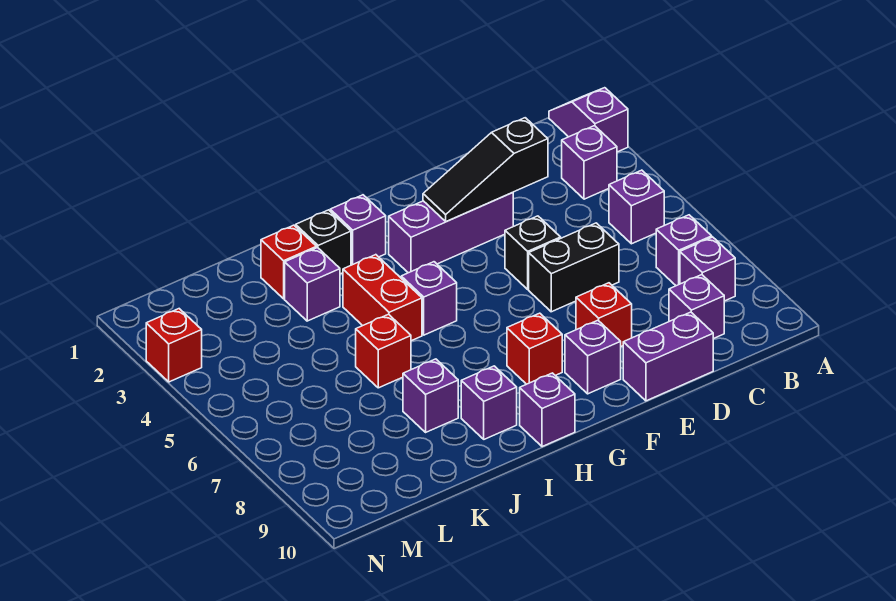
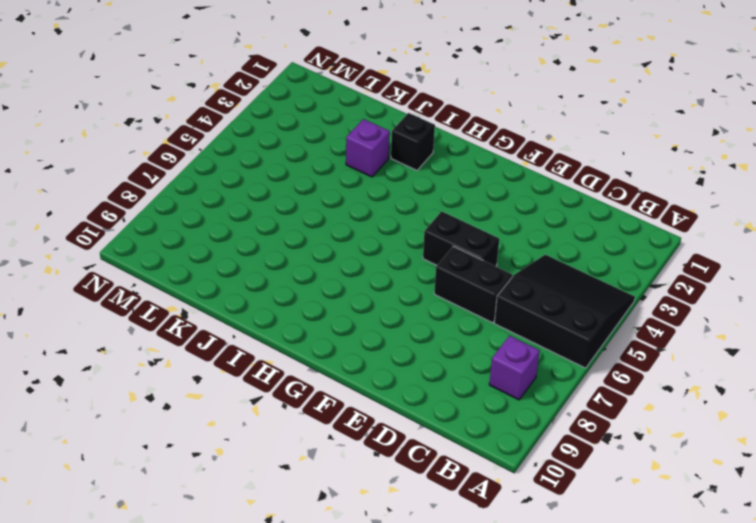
black slope A4:C6 level 1 top 6 -> purple brick B5 level 1
black brick E5:F5 level 1 -> black brick E5 level 1
none -> purple slope A1:A2 level 1 top 2
none -> purple brick B3 level 1
none -> purple brick B7 level 1

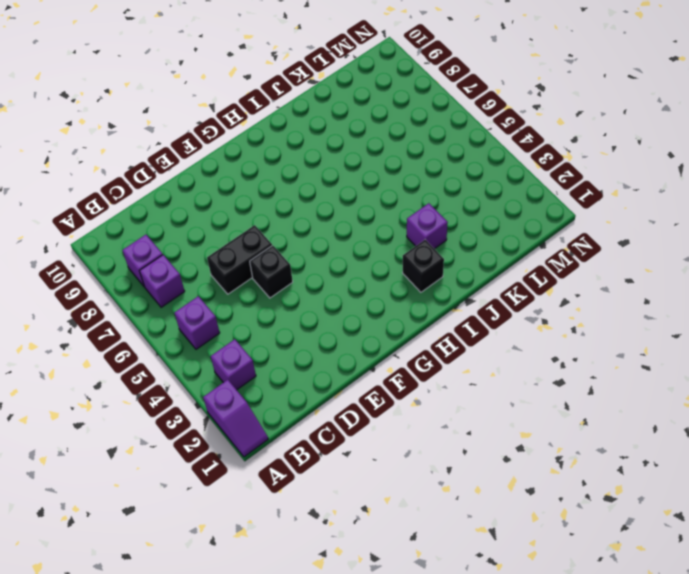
none -> purple brick C9 level 1
none -> purple brick D10:E10 level 1
none -> purple brick E3:G3 level 1

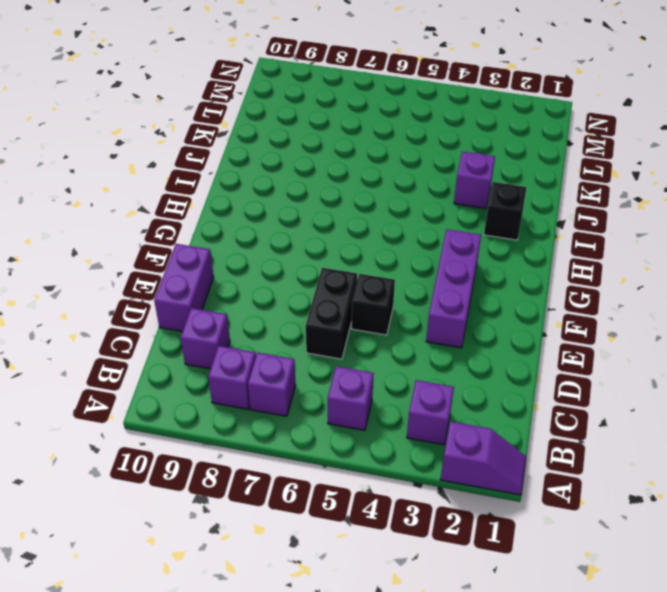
none -> red brick E8 level 1
none -> purple brick F9 level 1
none -> red brick G8 level 1

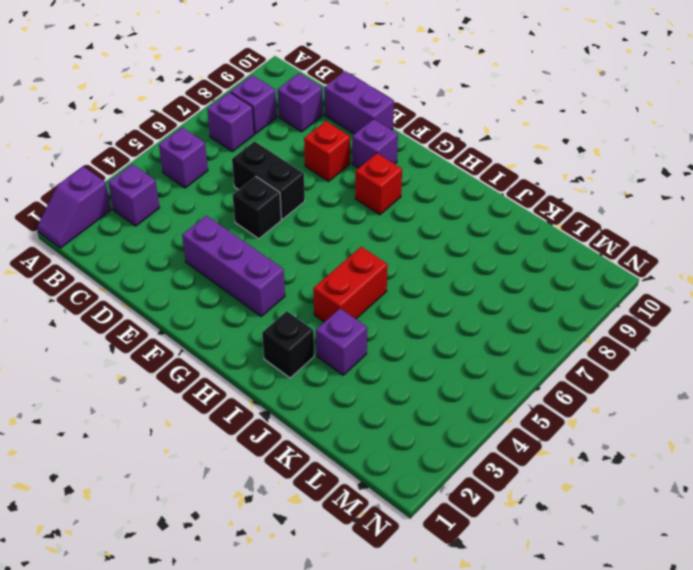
none -> purple brick H2 level 1
none -> purple brick H5 level 1
none -> purple brick H10 level 1

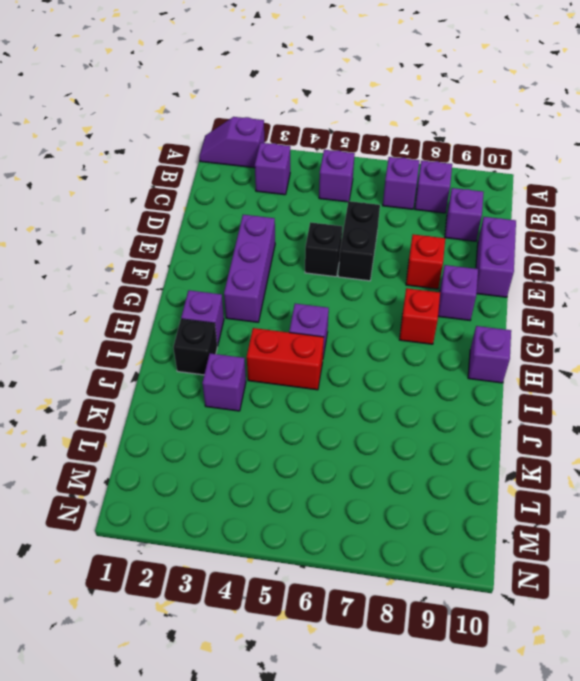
none -> purple brick I9 level 1
none -> red brick J2 level 1
none -> red brick J6 level 1

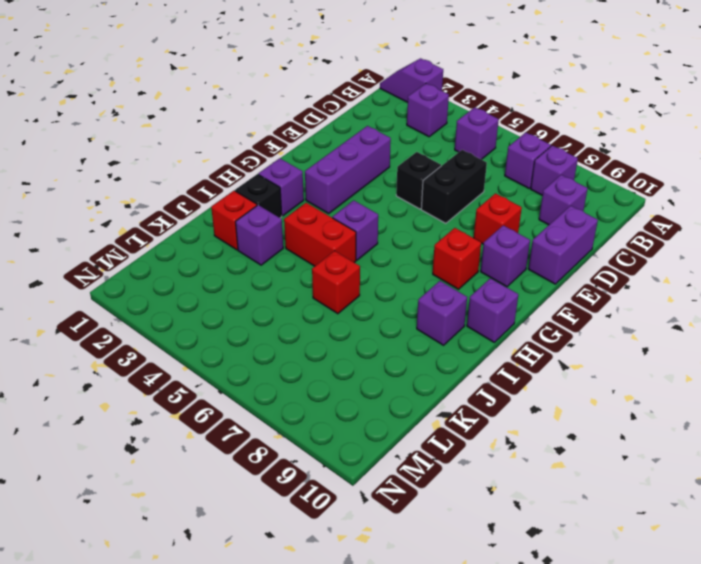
none -> purple brick J8 level 1
none -> red brick N3 level 1
none -> black slope D3:F3 level 2 top D

